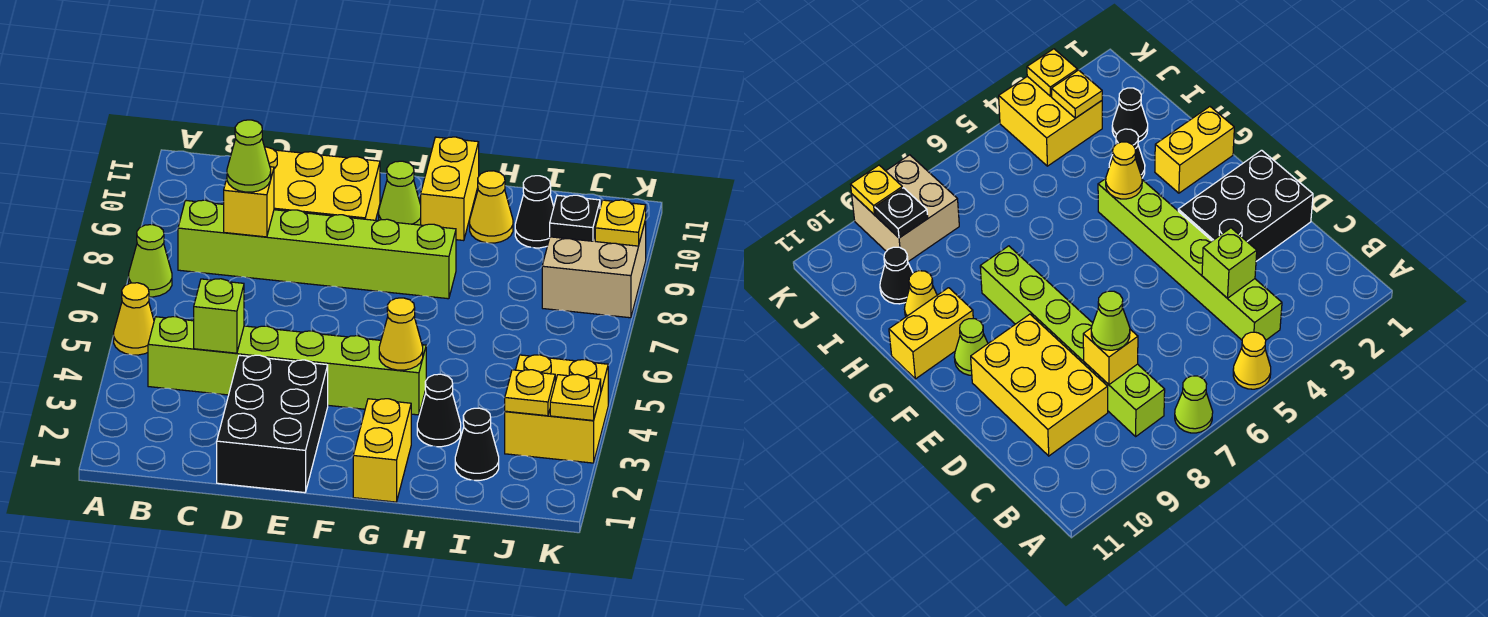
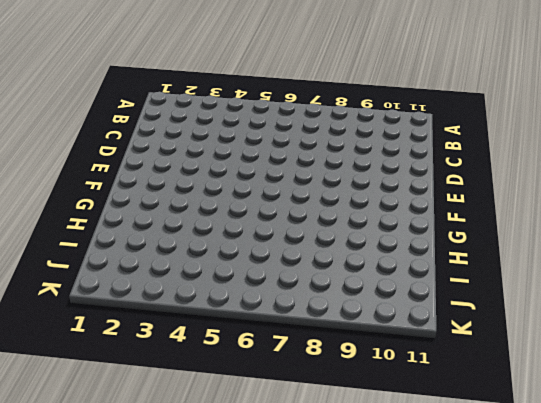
none -> yellow cone A5 level 1
none -> lime cone A7 level 1
none -> lime brick B4:G4 level 1

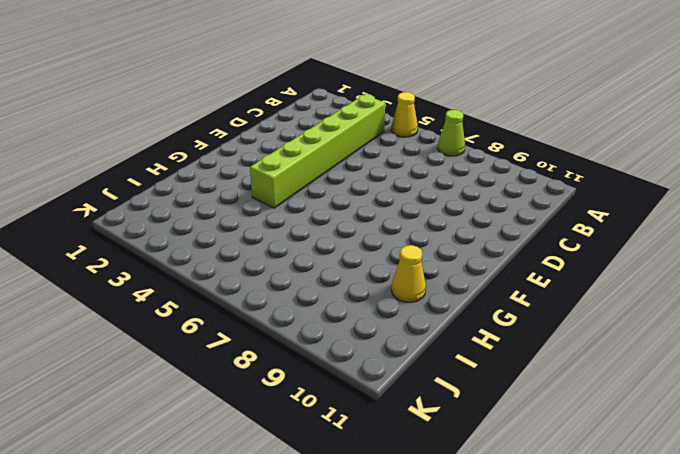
none -> lime brick B8:G8 level 1
none -> yellow brick C9:E10 level 1
none -> black brick D1:E3 level 1

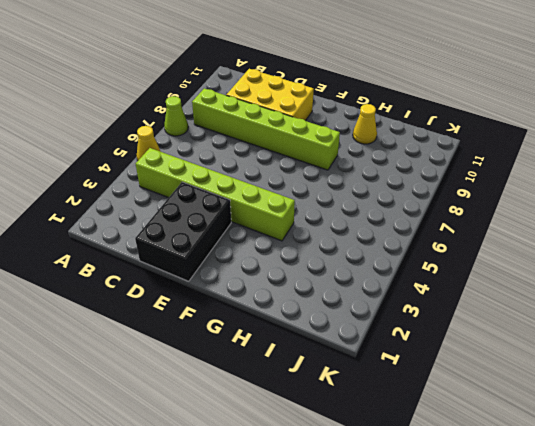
none -> lime cone F10 level 1
none -> yellow brick G1:G2 level 1
none -> yellow brick G10:G11 level 1

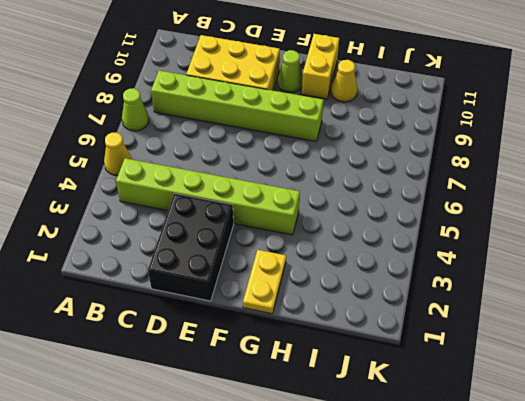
yellow plate G1:G2 level 1 -> yellow brick G1:G2 level 1
none -> black cone H3 level 1
none -> black cone I2 level 1
none -> black cone I10 level 1

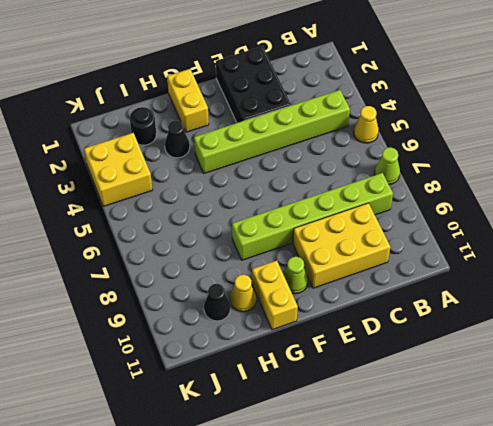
black round brick I2 level 1 -> black cone I2 level 1
none -> tan brick J8:K9 level 1
none -> lime brick C4 level 2
none -> yellow brick C8 level 2

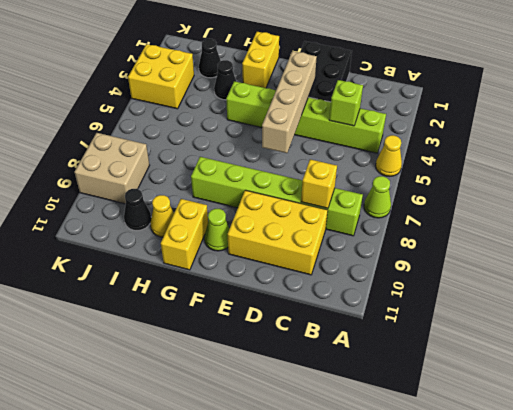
tan brick E3:E6 level 2 -> none
none -> yellow cone G4 level 2
none -> yellow plate J3 level 2
none -> black plate J9 level 2

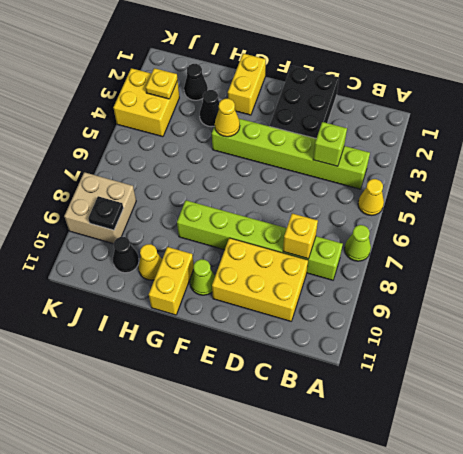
none -> yellow plate K3 level 2
none -> yellow plate K9 level 2
none -> lime cone C8 level 3

